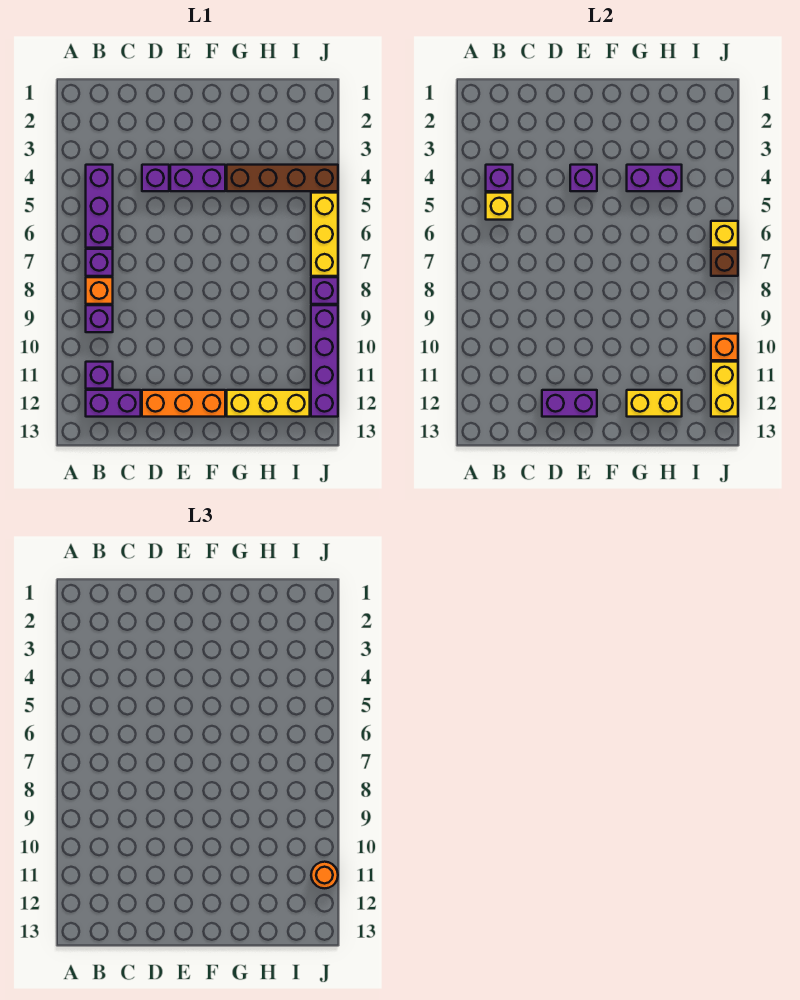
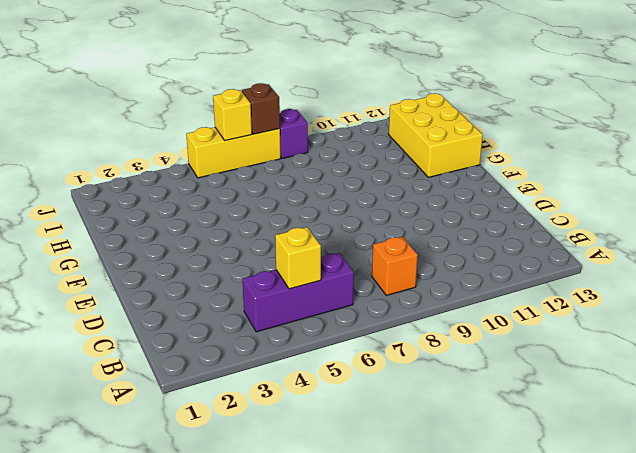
yellow brick G12:I13 level 1 -> yellow brick G12:I12 level 1
none -> purple brick B7 level 1
none -> purple brick B9 level 1
none -> purple brick B11 level 1

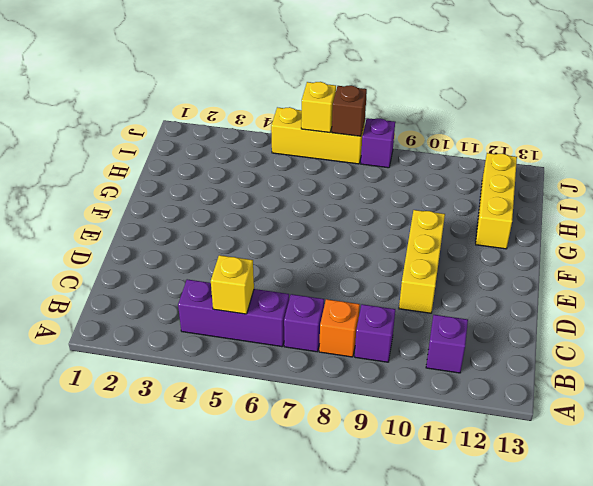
yellow brick D10:F10 level 1 -> none
none -> purple brick B12:C12 level 1
none -> purple brick D4 level 1
none -> orange brick D12:F12 level 1

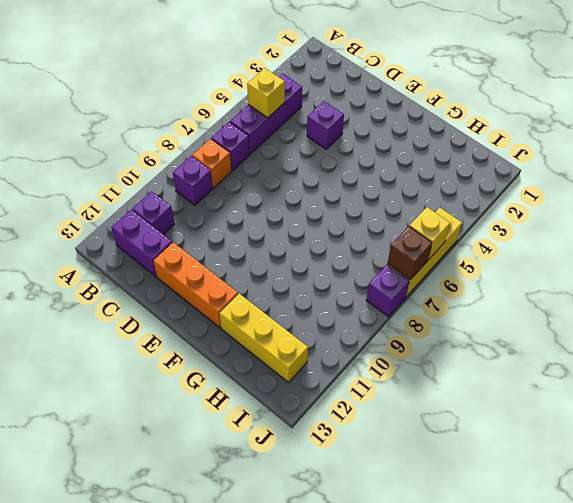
none -> purple brick E4:F4 level 1
none -> brown brick G4:J4 level 1
none -> purple brick J9:J12 level 1

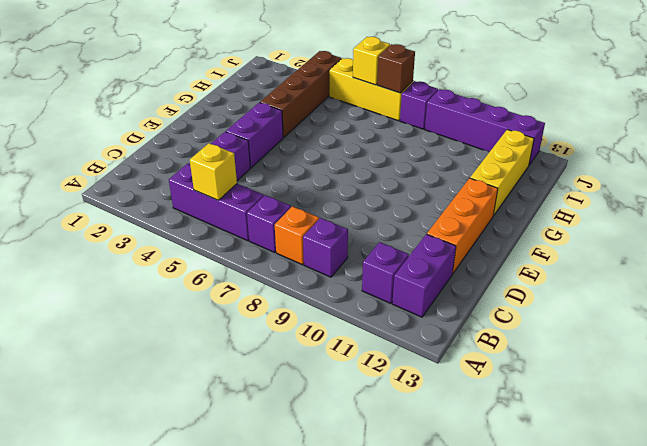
none -> purple brick B4 level 2
none -> purple brick D12:E12 level 2
none -> purple brick E4 level 2

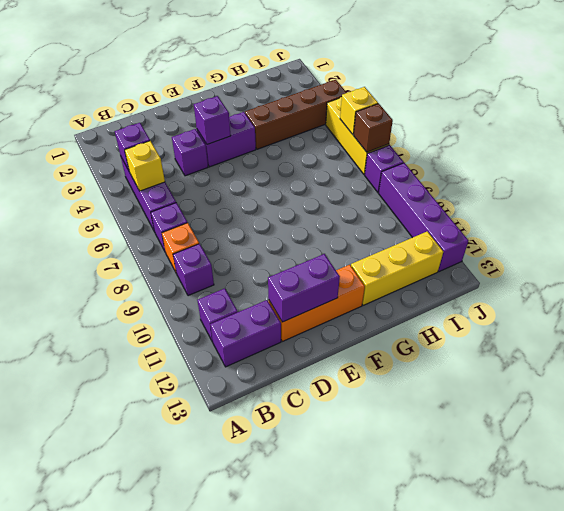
none -> purple brick G4:H4 level 2
none -> yellow brick G12:H12 level 2
none -> orange brick J10 level 2

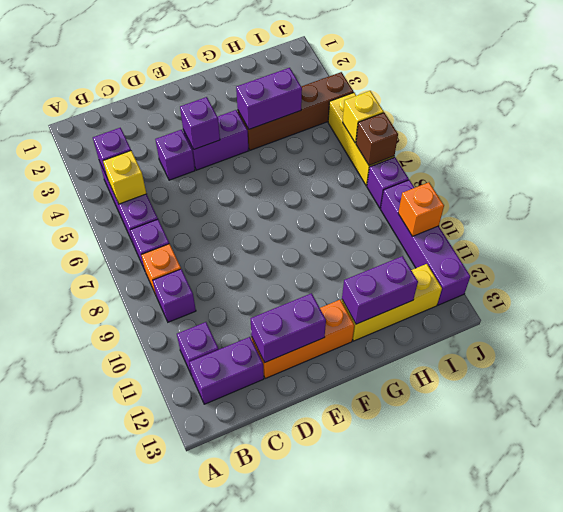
purple brick G12:H12 level 2 -> yellow brick G12:H12 level 2
none -> yellow brick J11:J12 level 2
none -> orange round brick J11 level 3

